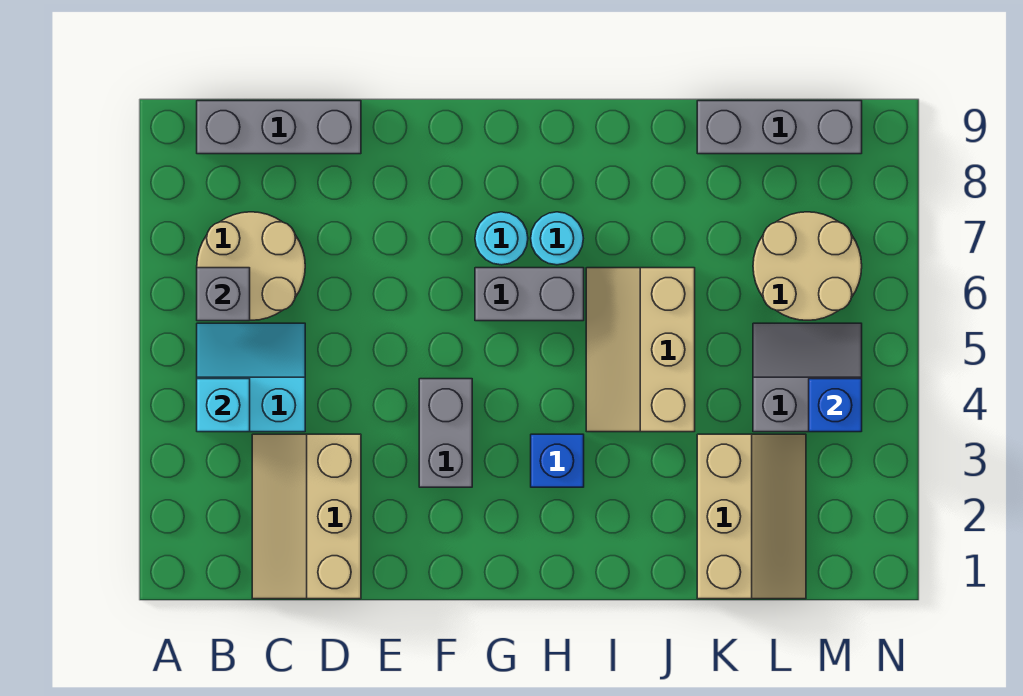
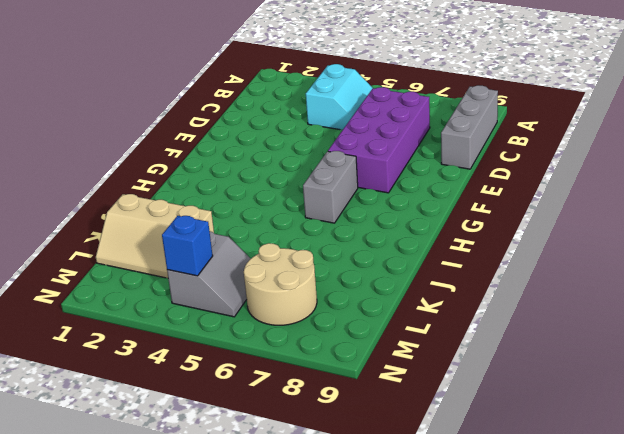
purple brick C6:F7 level 1 -> tan round brick B6:C7 level 1
none -> tan slope C1:D3 level 1 top D
none -> grey brick F3:F4 level 1
none -> cyan round brick G7 level 1

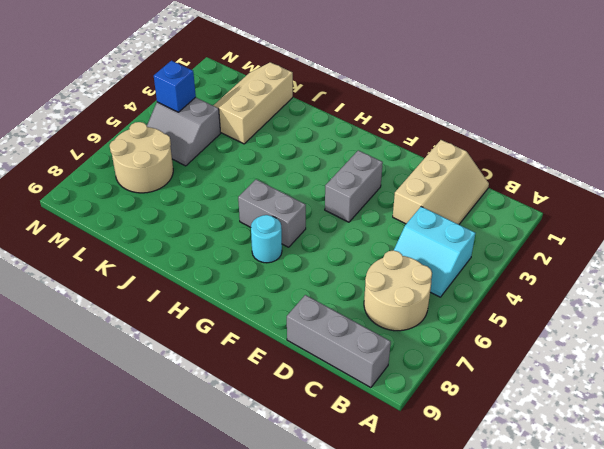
none -> blue brick H3 level 1
none -> cyan round brick H7 level 1
none -> tan slope I4:J6 level 1 top J

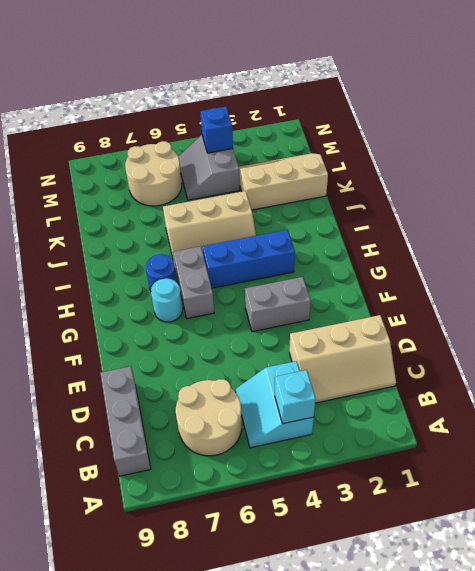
blue brick H3:H5 level 1 -> blue brick H3 level 1
blue round brick H7 level 1 -> cyan round brick H7 level 1
none -> grey brick K9:M9 level 1
none -> grey brick B6 level 2

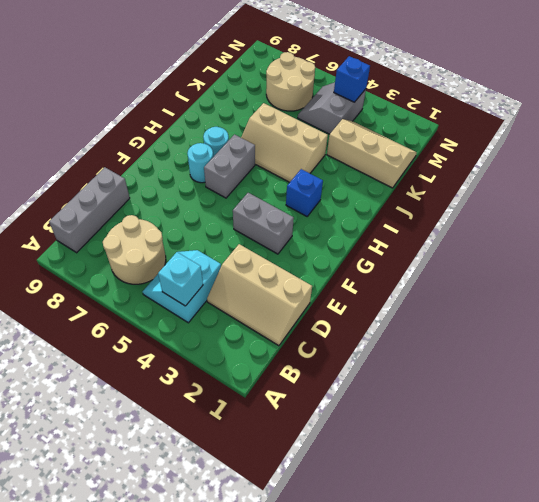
none -> grey brick K9:M9 level 1
none -> grey brick B6 level 2

